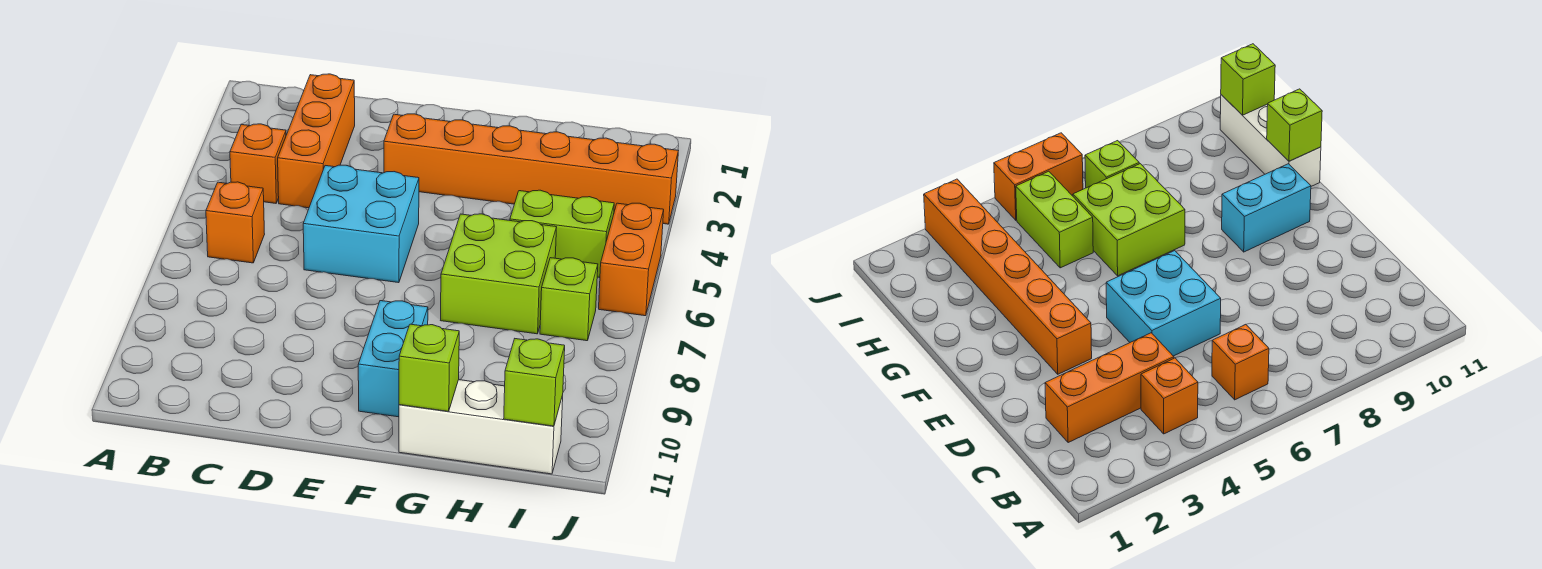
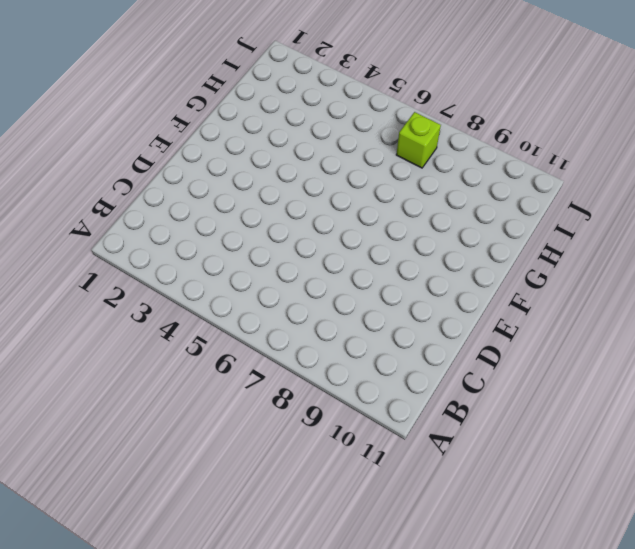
none -> orange brick B4 level 1
none -> orange brick B6 level 1
none -> orange brick C2:C4 level 1

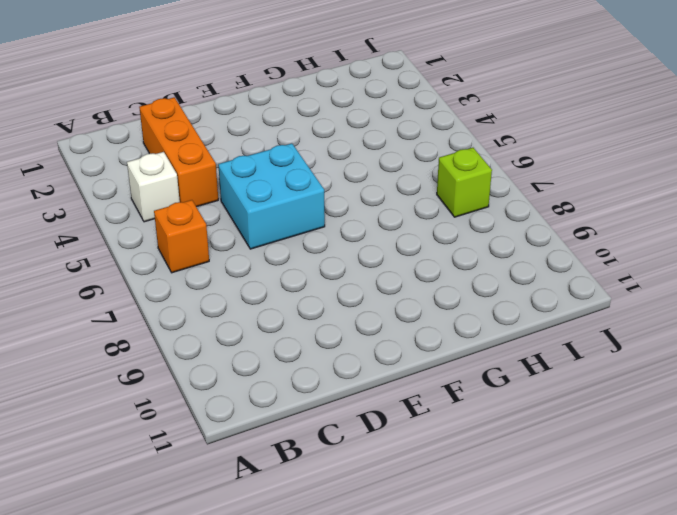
white brick B4 level 1 -> orange brick B4 level 1
none -> orange brick E3:J3 level 1
none -> cyan brick F9:F10 level 1
none -> lime brick G6:H7 level 1

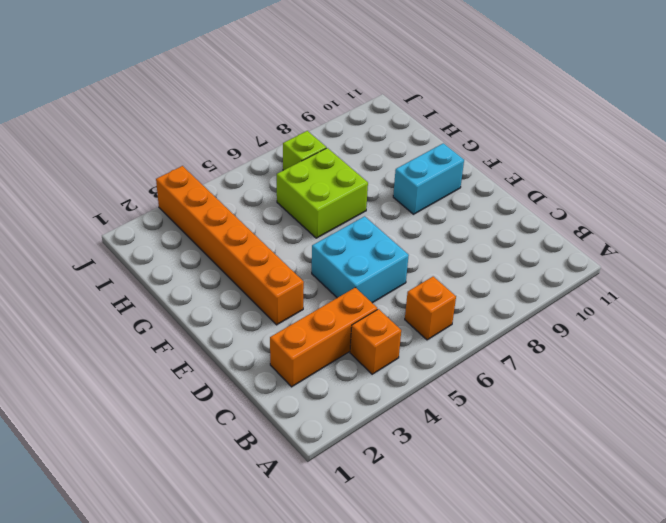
none -> white brick G11:I11 level 1
none -> lime brick H5:I5 level 1
none -> orange brick J5:J6 level 1

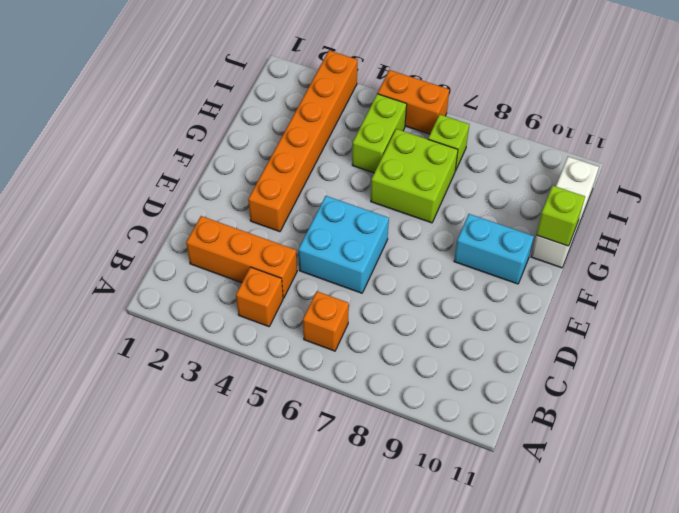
none -> lime brick I11 level 2

